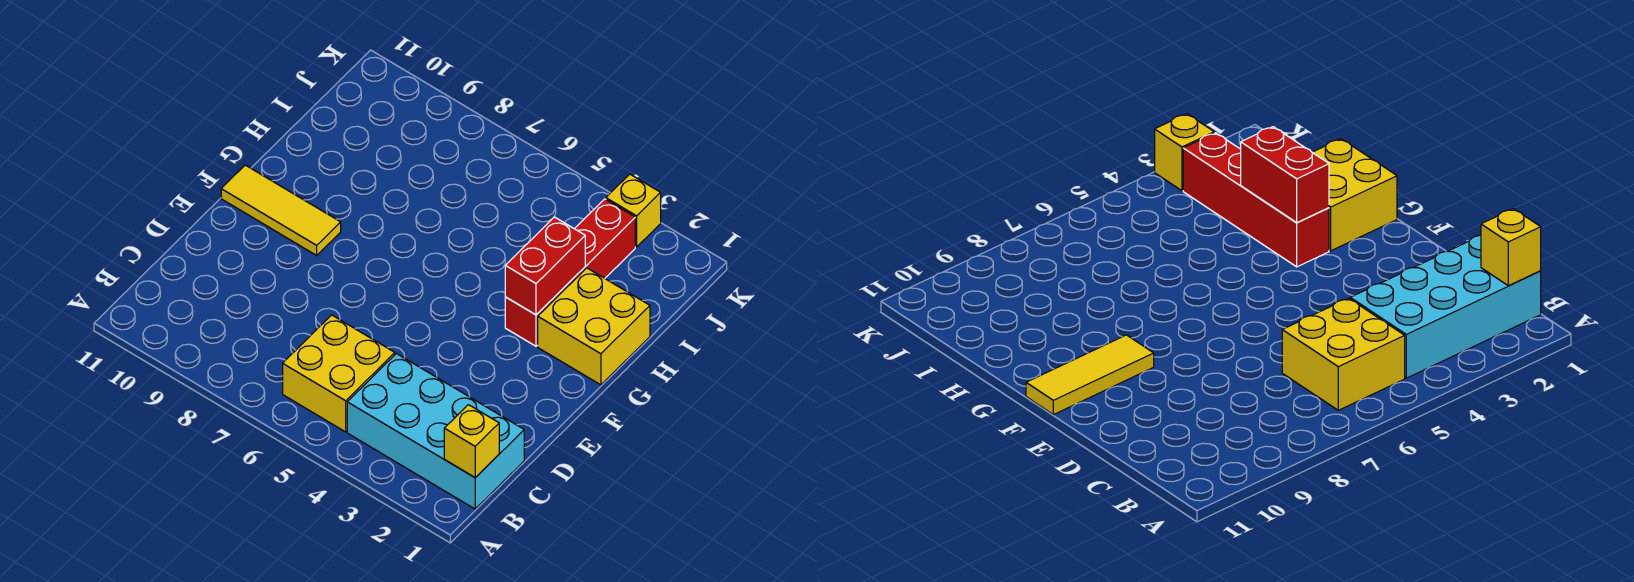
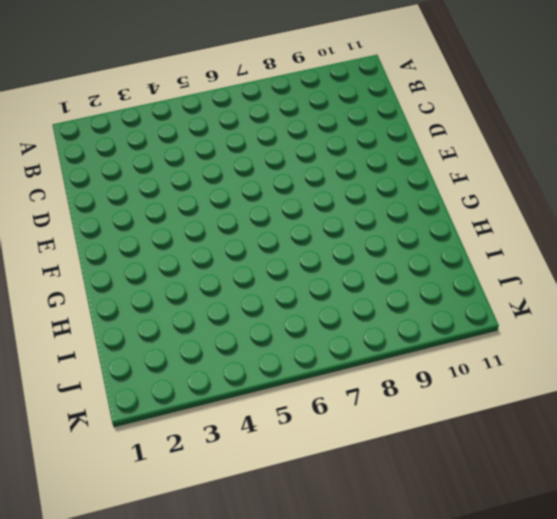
none -> cyan brick B1:C4 level 1
none -> yellow brick B5:C6 level 1

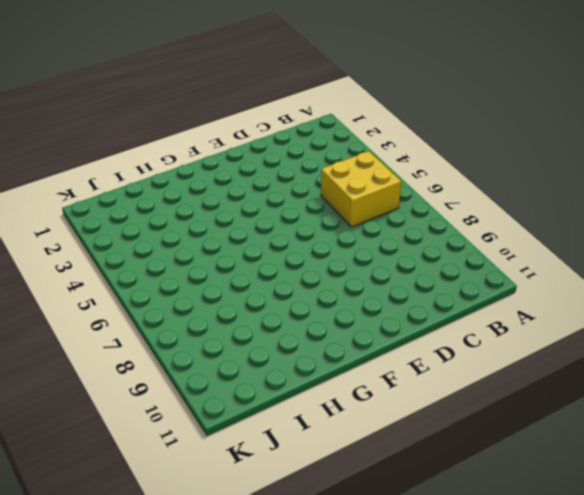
none -> cyan brick B1:C4 level 1
none -> yellow tile F9:F11 level 1

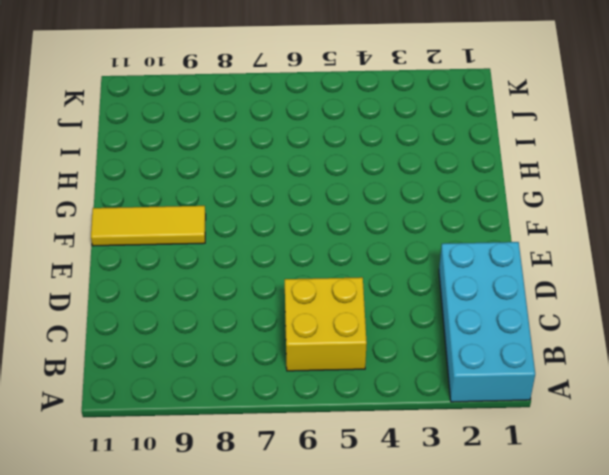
cyan brick A1:D2 level 1 -> cyan brick B1:C4 level 1
none -> yellow brick G1:H2 level 1
none -> red brick G3:J3 level 1

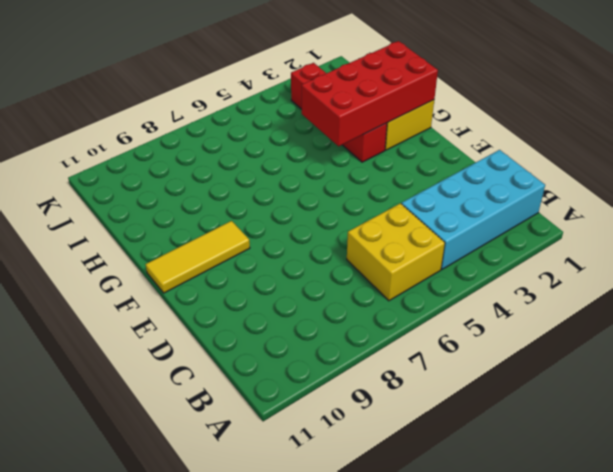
red brick G1:H4 level 2 -> red brick G3:H3 level 2
none -> yellow brick K3 level 1
none -> yellow brick B1 level 2

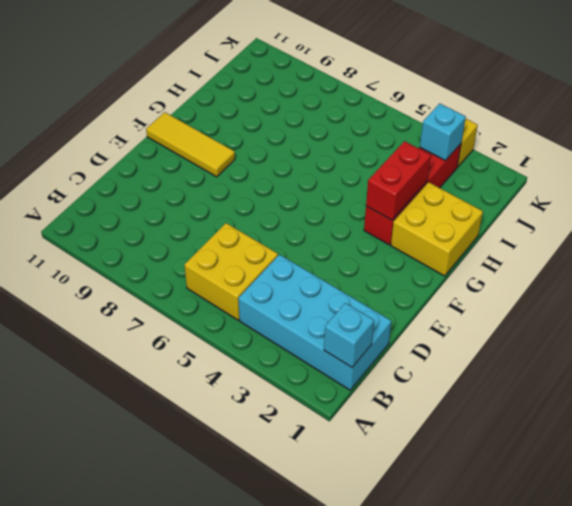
cyan brick B1 level 2 -> yellow brick B1 level 2
cyan brick J3 level 2 -> none

